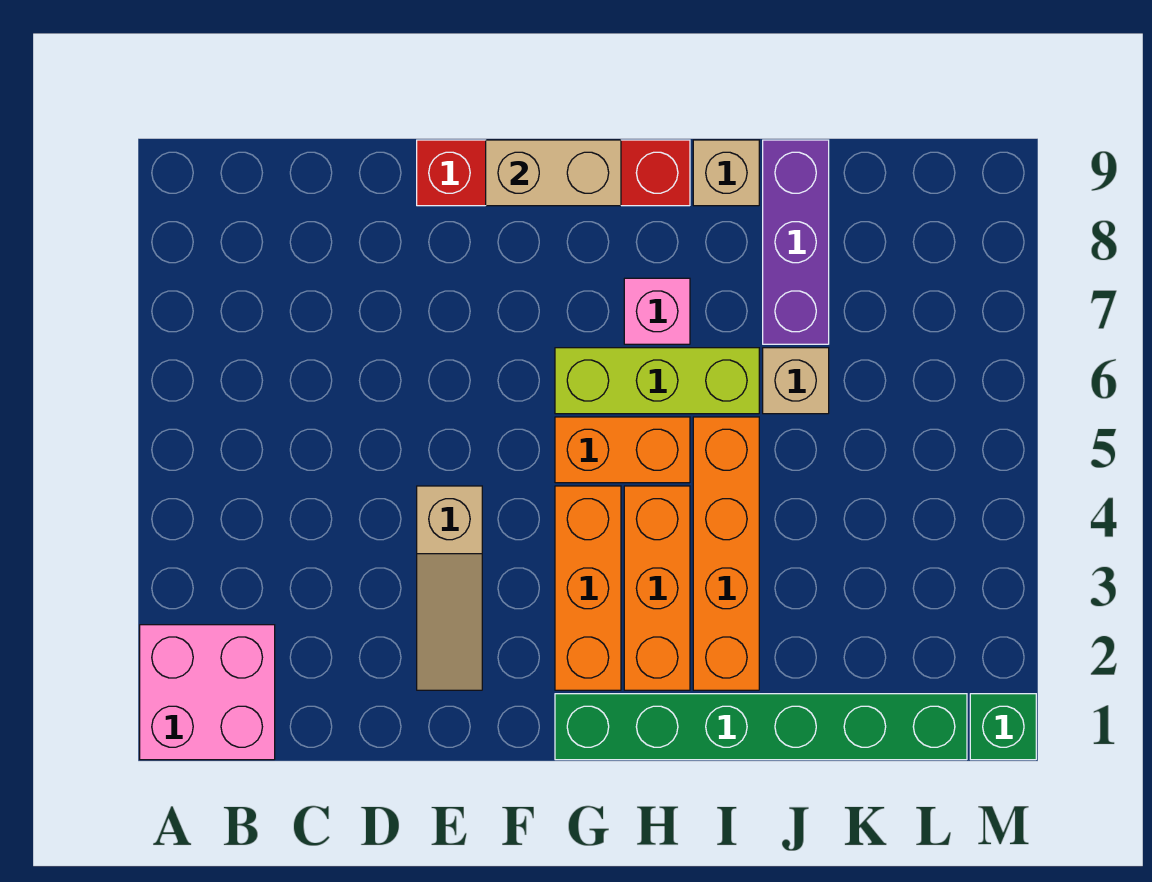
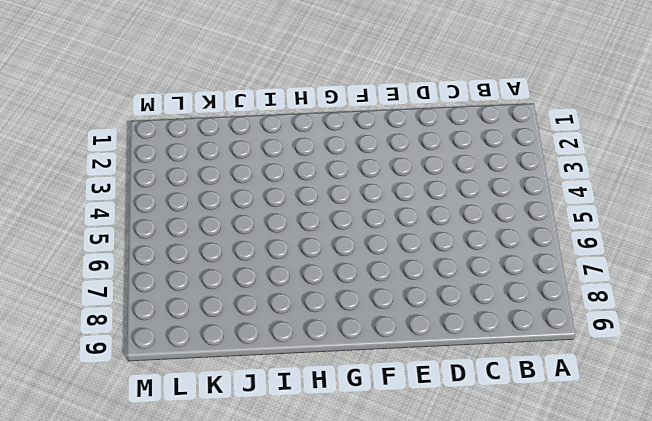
none -> pink brick A1:B2 level 1
none -> tan slope E2:E4 level 1 top 4
none -> red brick E9:H9 level 1

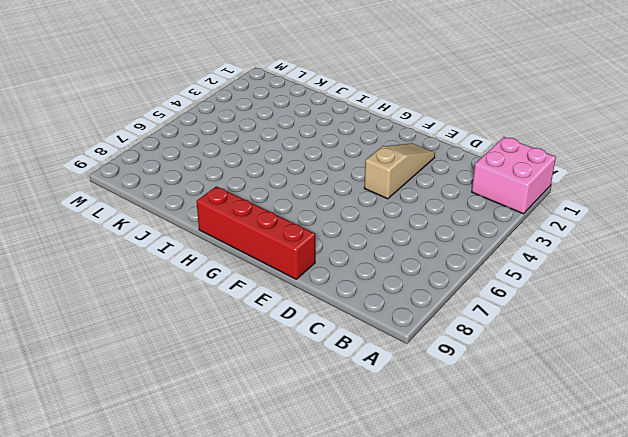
none -> green brick G1:L1 level 1
none -> orange brick G2:G4 level 1
none -> orange brick G5:H5 level 1

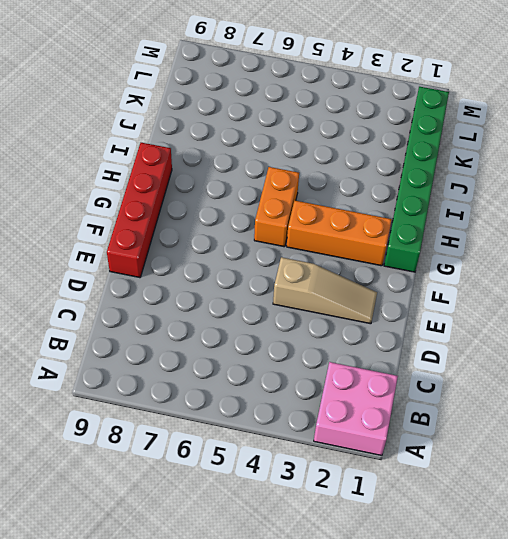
none -> lime brick G6:I6 level 1
none -> orange brick H2:H4 level 1
none -> pink brick H7 level 1

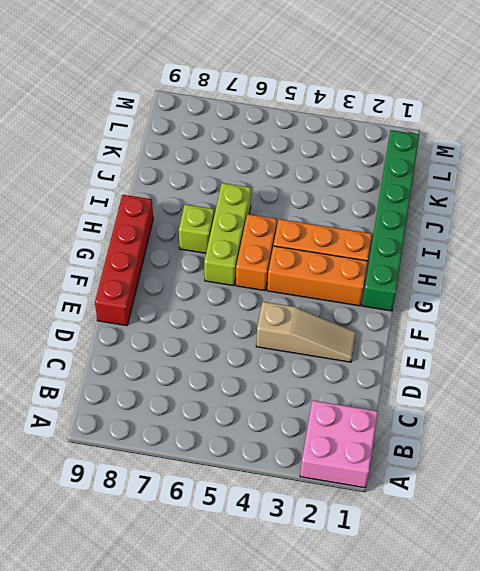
lime brick H7 level 1 -> pink brick H7 level 1
none -> orange brick I2:I5 level 1
none -> tan brick I9 level 1
none -> tan brick J6 level 1

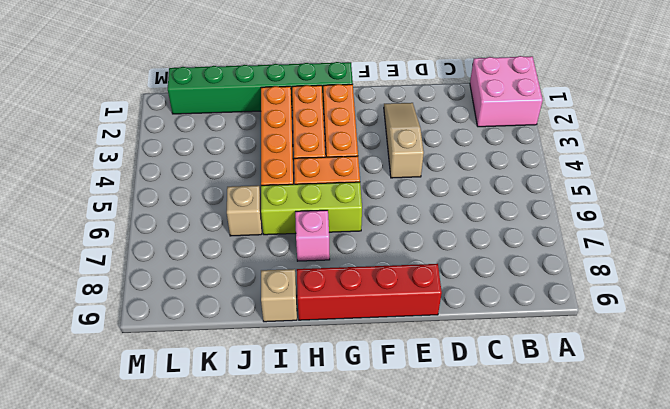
none -> purple brick J7:J9 level 1
none -> green brick M1 level 1
none -> tan brick F9:G9 level 2

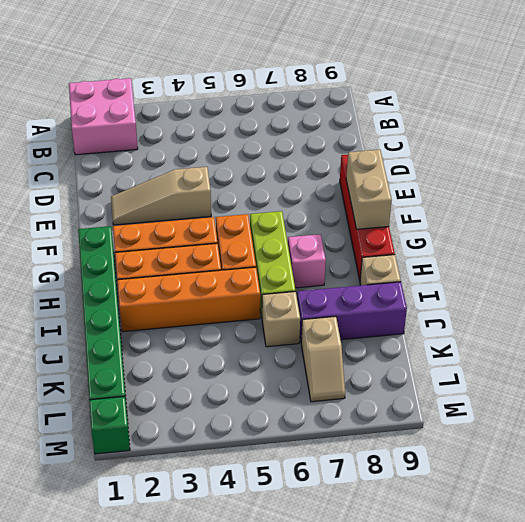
tan slope K7:L7 level 1 top K -> none

